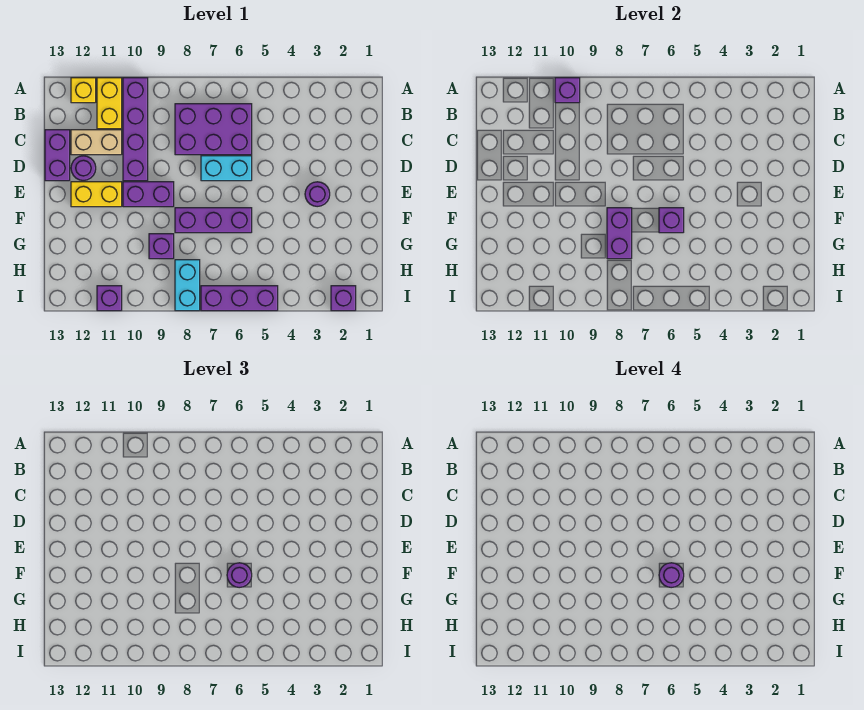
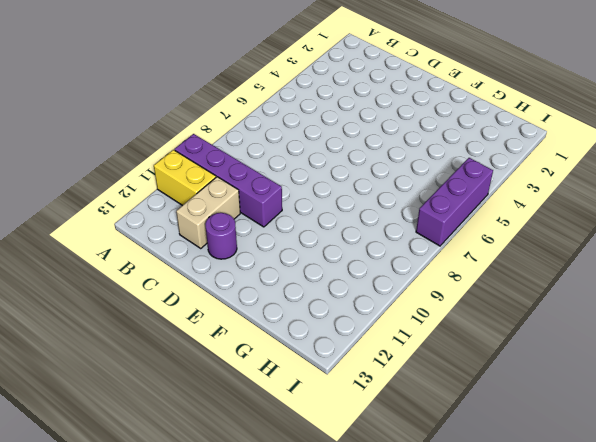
none -> yellow brick A12 level 1
none -> purple brick B6:C8 level 1
none -> purple brick C13:D13 level 1

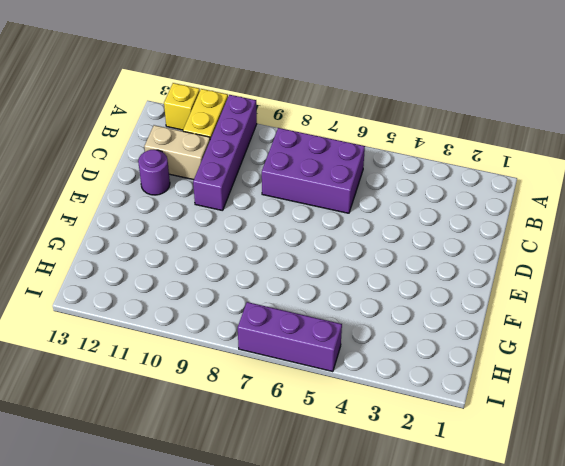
none -> purple brick C13:D13 level 1
none -> cyan brick D6:D7 level 1
none -> purple round brick E3 level 1

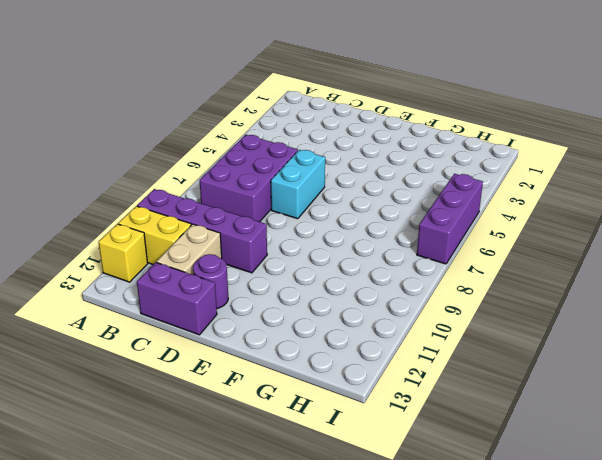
none -> purple round brick E3 level 1
none -> purple brick E9:E10 level 1
none -> yellow brick E11:E12 level 1

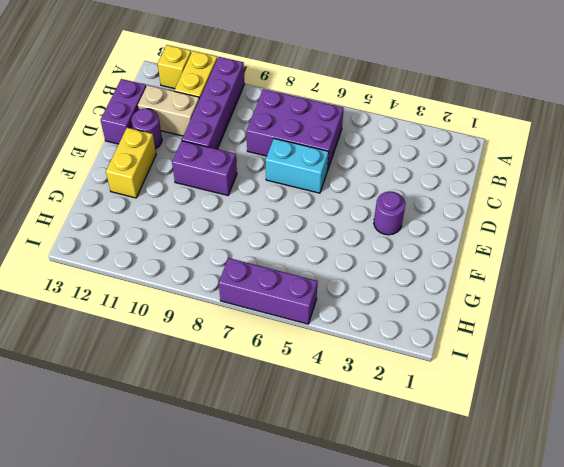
yellow brick E12:F12 level 1 -> yellow brick E11:E12 level 1
none -> purple brick F6:F8 level 1
none -> purple brick G9 level 1
none -> cyan brick H8:I8 level 1

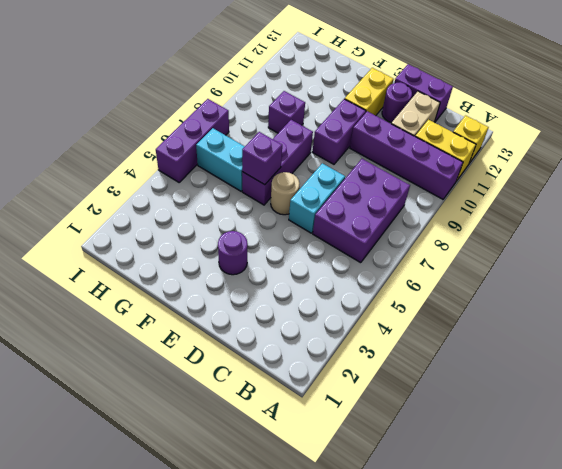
tan round brick E6 level 1 -> none
cyan brick G6:H6 level 1 -> cyan brick H8:I8 level 1
none -> purple brick I2 level 1
none -> purple brick I11 level 1
none -> purple brick A10 level 2

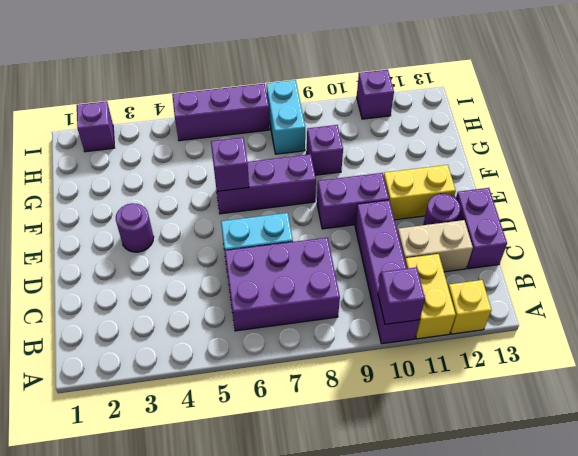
none -> purple brick F8:G8 level 2
none -> purple round brick F6 level 3
none -> purple round brick F6 level 4

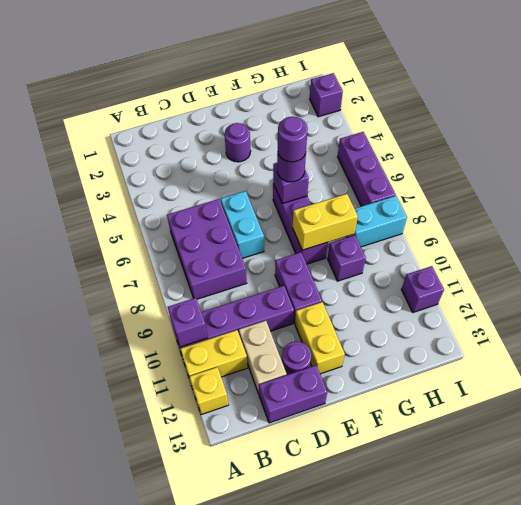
yellow brick F8:G8 level 2 -> purple brick F8:G8 level 2

